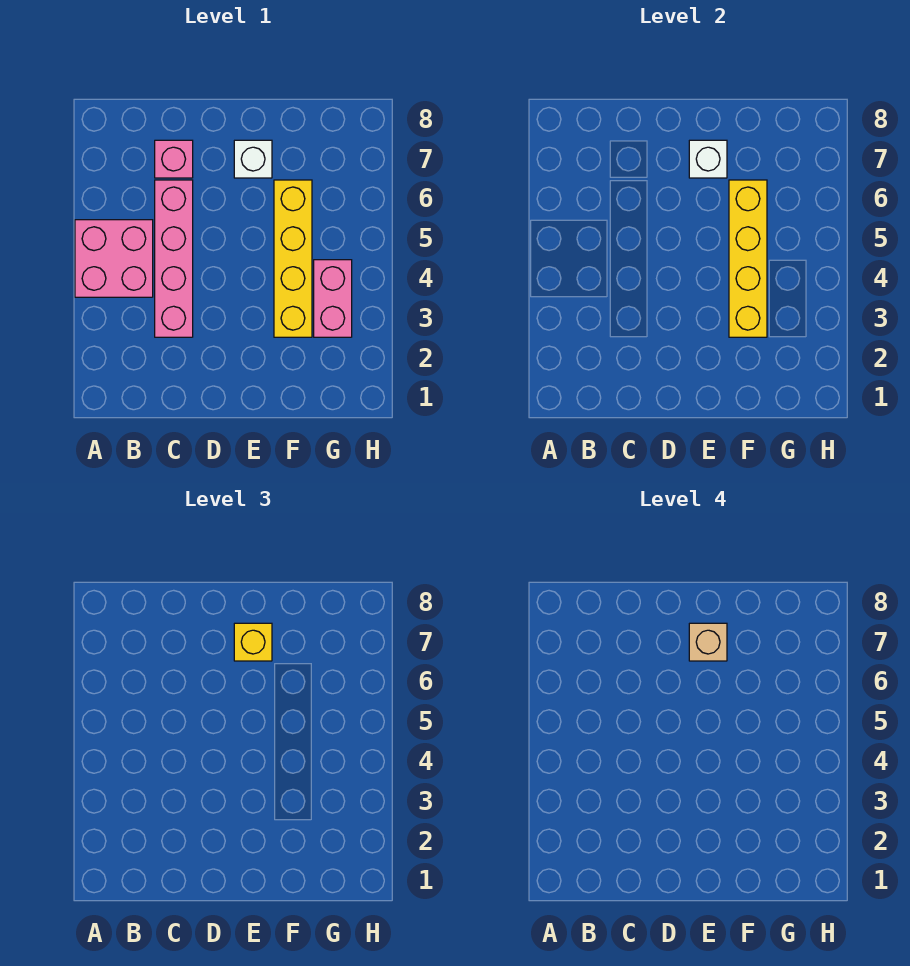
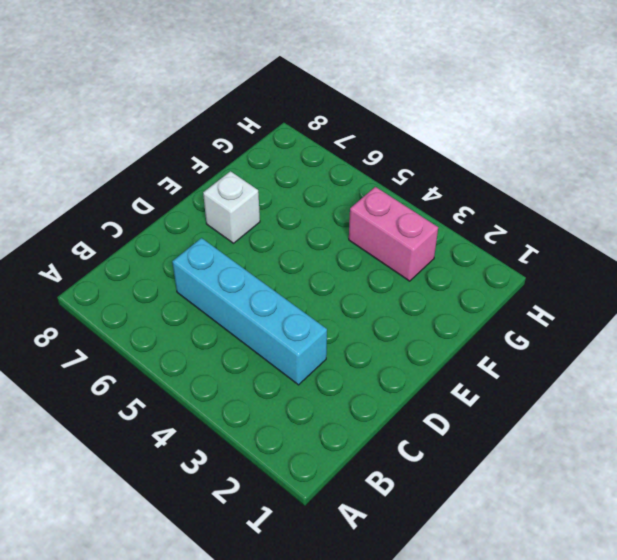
cyan brick C3:C6 level 1 -> pink brick C3:C6 level 1
none -> pink brick A4:B5 level 1
none -> pink brick C7 level 1

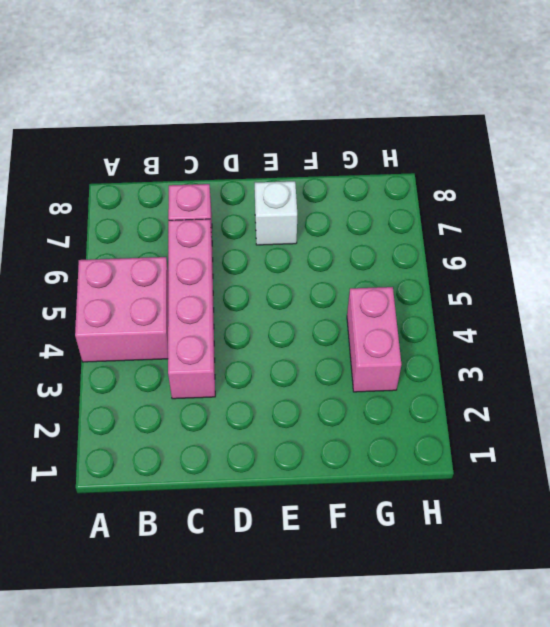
none -> yellow brick F3:F6 level 1
none -> white brick E7 level 2

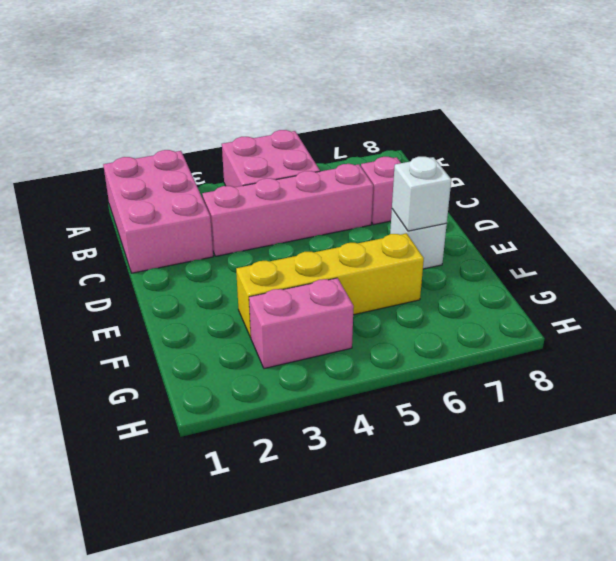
pink brick A1:C2 level 1 -> none
none -> yellow brick F3:F6 level 2
none -> yellow brick E7 level 3

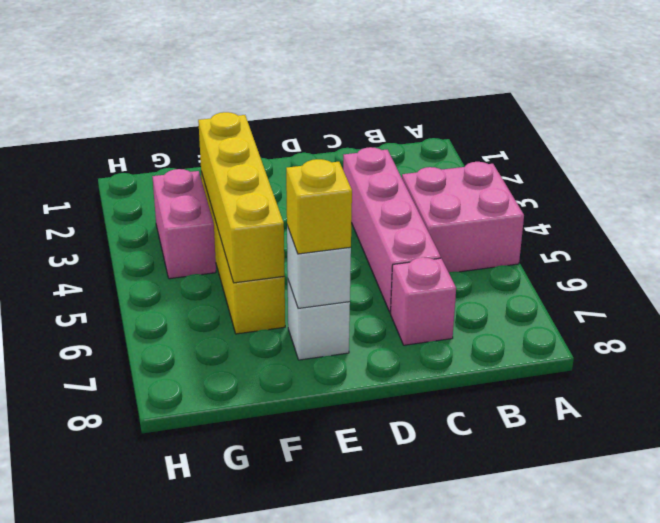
none -> tan brick E7 level 4

